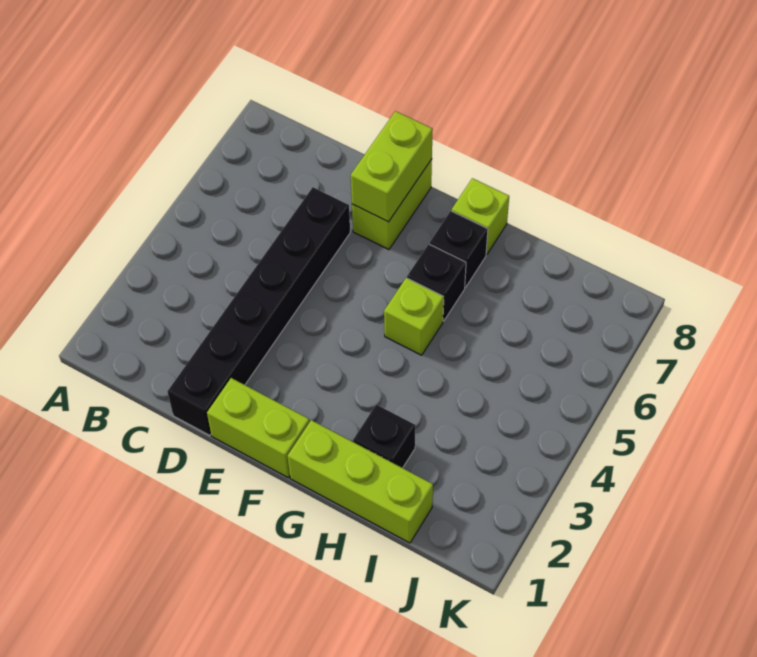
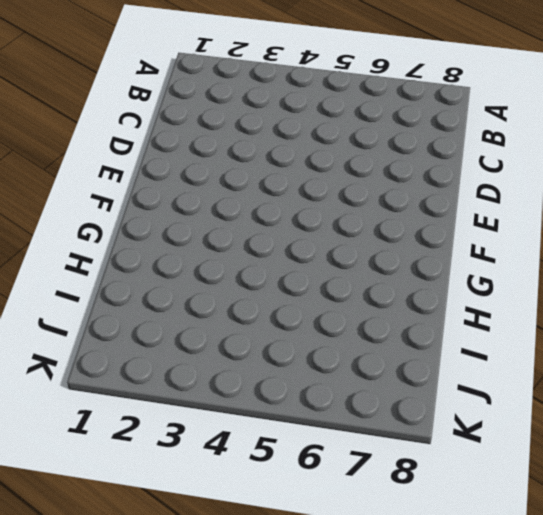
none -> black brick D1:D6 level 1
none -> lime brick E1:F1 level 1

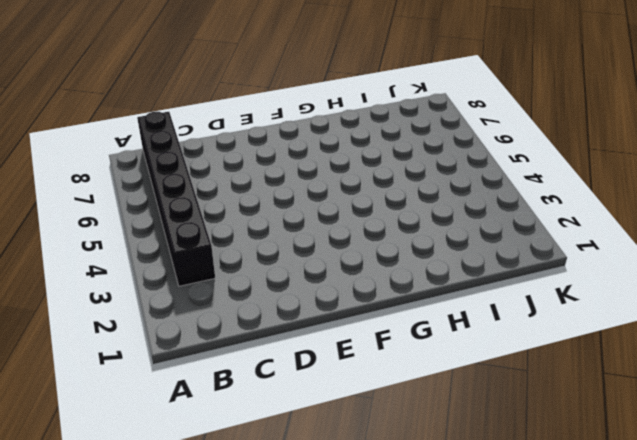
black brick B3:B8 level 1 -> black brick D1:D6 level 1
none -> lime brick E1:F1 level 1
none -> lime brick E7:E8 level 1

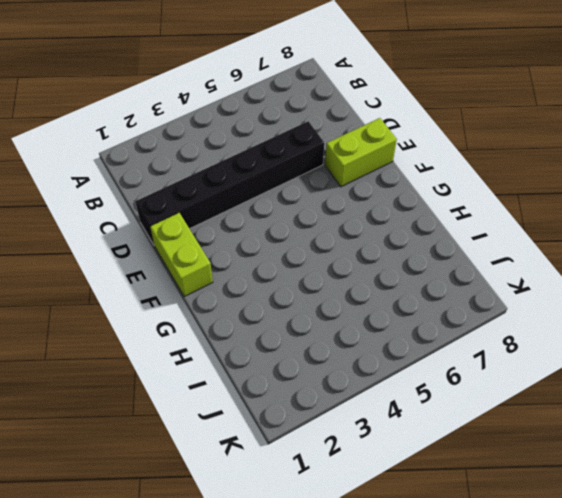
none -> lime brick G1:I1 level 1
none -> lime brick G5 level 1

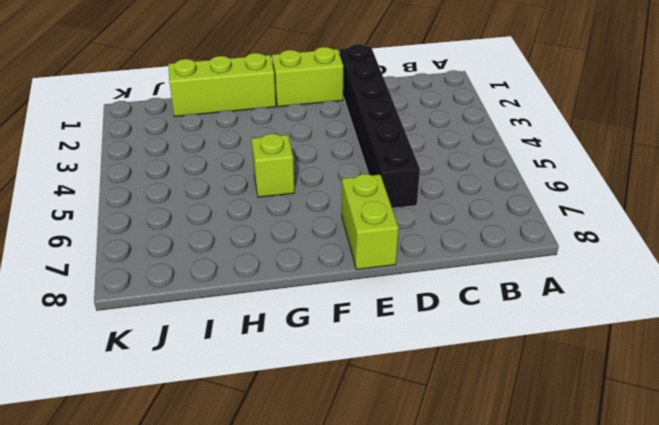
none -> black brick G6 level 1
none -> black brick G7 level 1

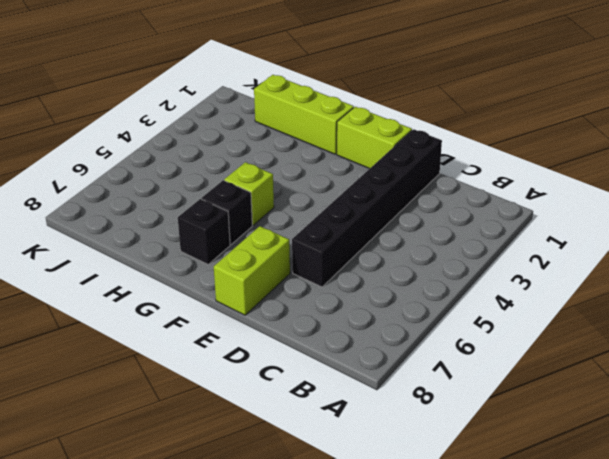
none -> lime brick G8 level 1
none -> black brick H2 level 1

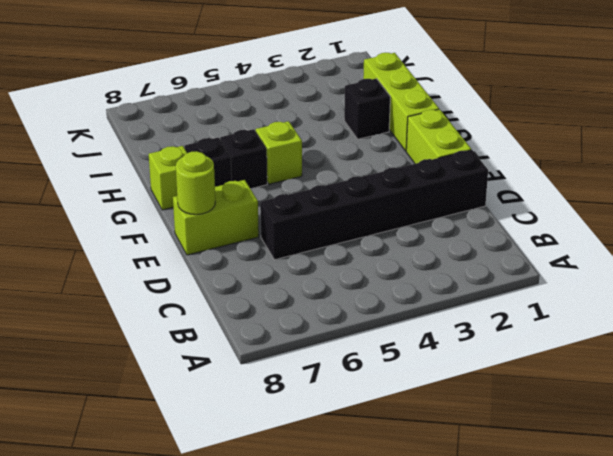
lime round brick E8 level 2 -> lime brick E7:E8 level 2

